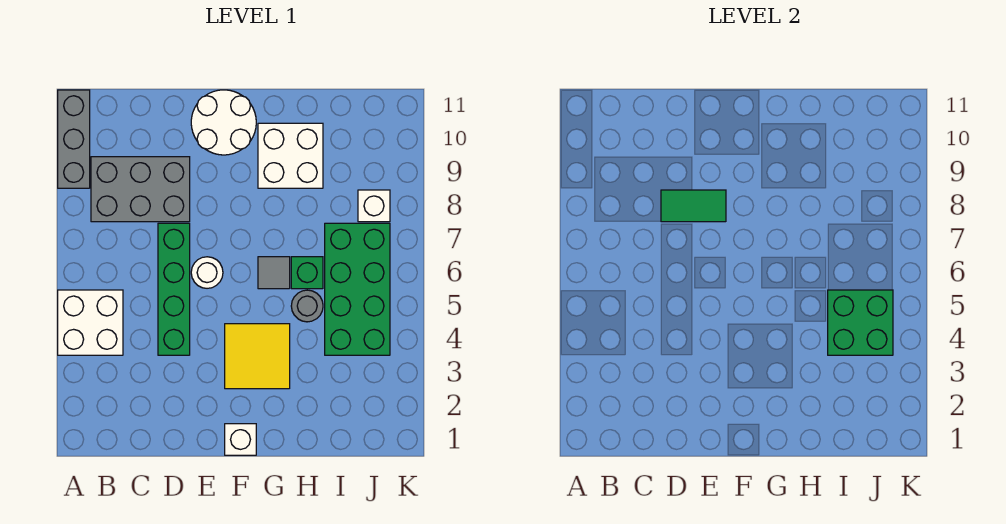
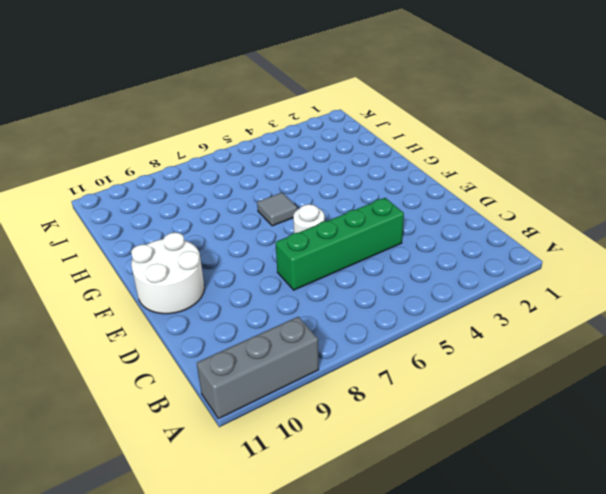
none -> white brick A4:B5 level 1
none -> grey brick B8:D9 level 1
none -> white brick F1 level 1

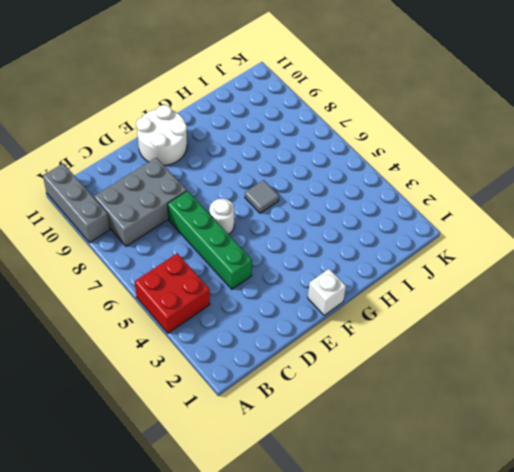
red brick A4:B5 level 1 -> white brick A4:B5 level 1
none -> yellow tile F3:G4 level 1
none -> white brick G9:H10 level 1
none -> grey round brick H5 level 1

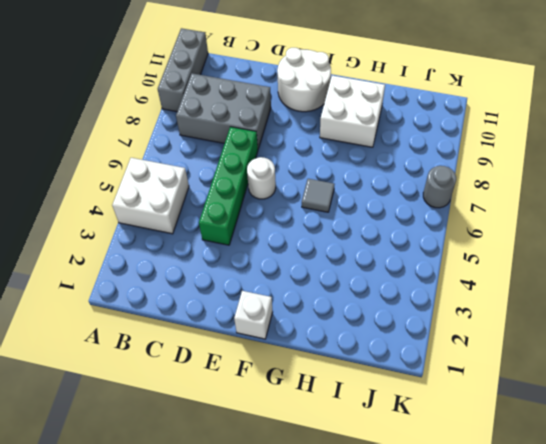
grey round brick K7 level 1 -> grey round brick H5 level 1
none -> yellow tile F3:G4 level 1
none -> green brick H6 level 1
none -> green brick I4:J7 level 1

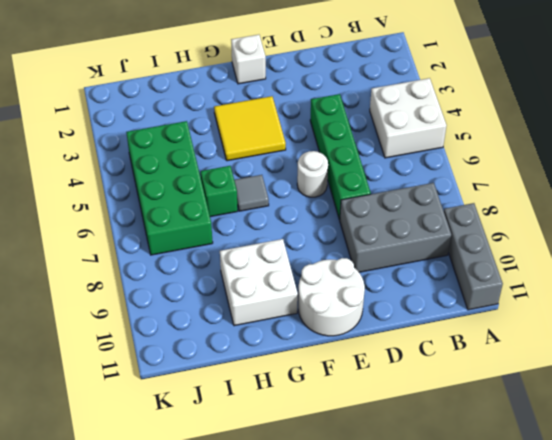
none -> grey round brick H5 level 1
none -> white brick J8 level 1
none -> green tile D8:E8 level 2

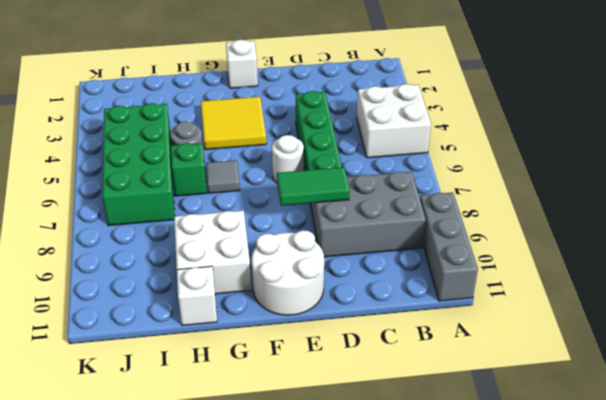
white brick H11 level 1 -> white brick J8 level 1
none -> green brick I4:J5 level 2

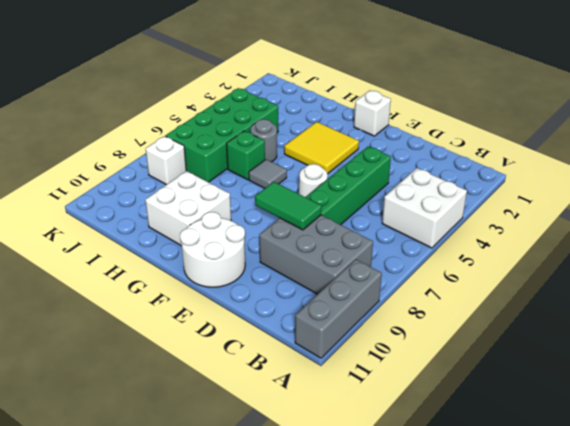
none -> green brick I4:J5 level 2

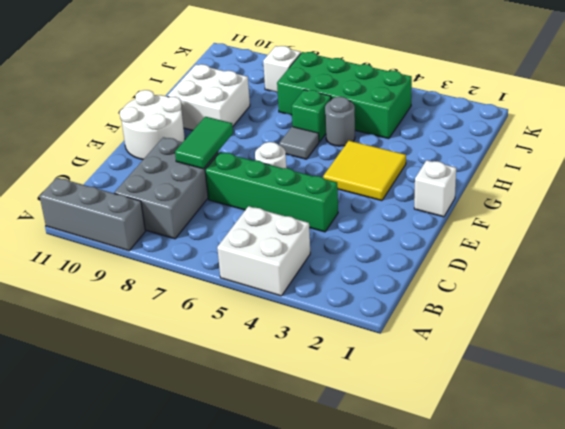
none -> green brick I4:J5 level 2

